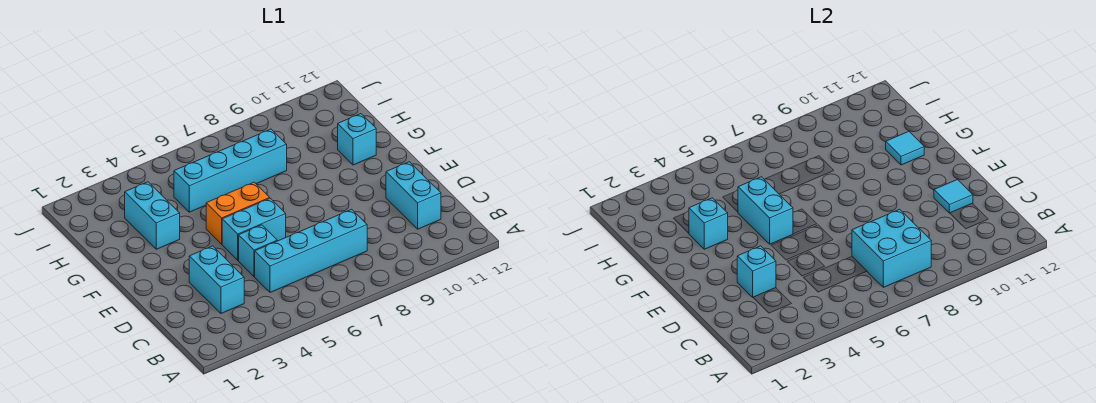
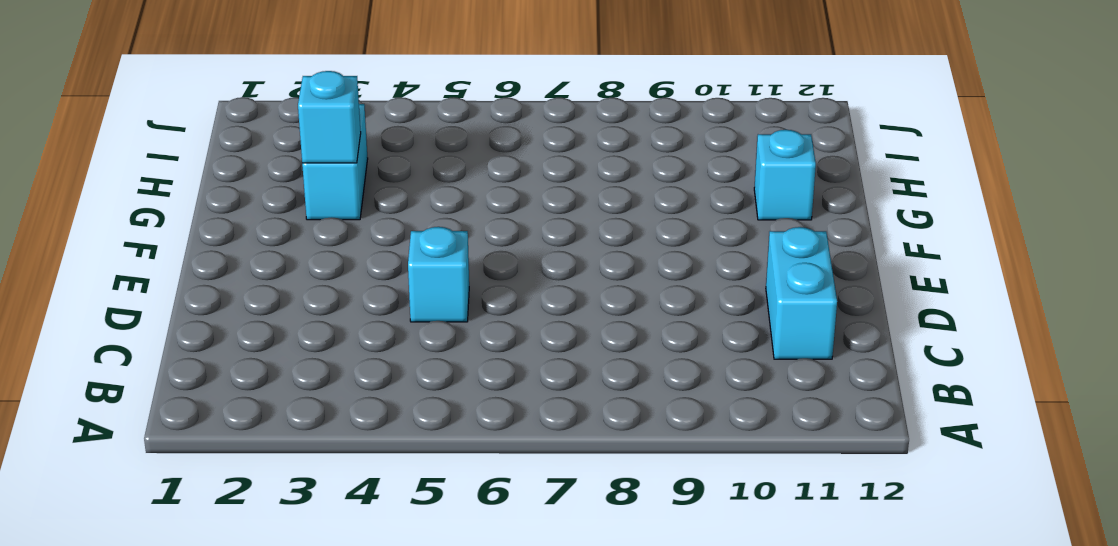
none -> cyan brick C3:D3 level 1
none -> cyan brick C5:C8 level 1
none -> cyan brick E5:E6 level 1

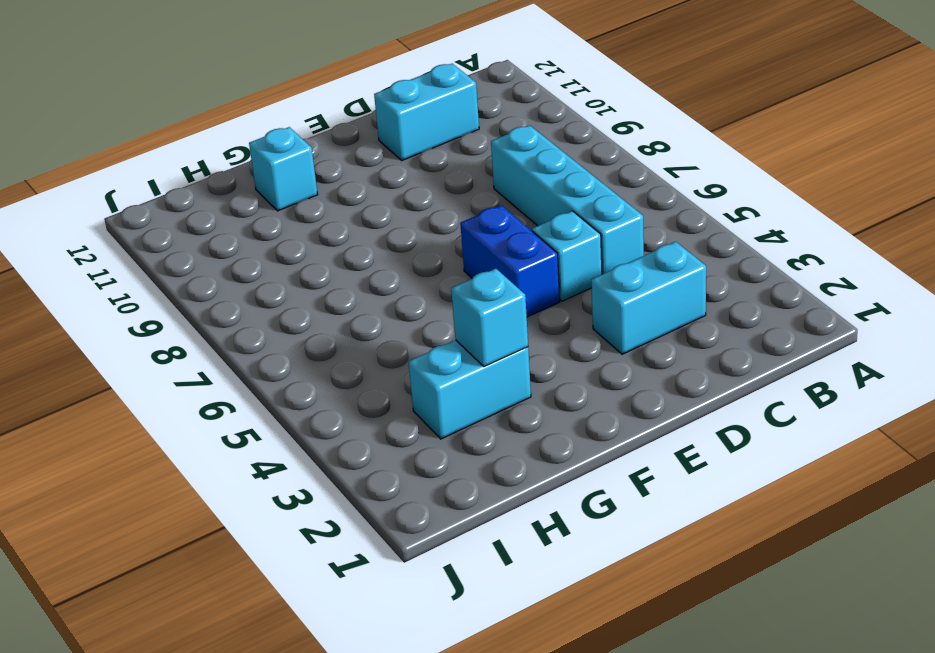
blue brick E5:E6 level 1 -> cyan brick E5:E6 level 1
none -> orange brick F5:F6 level 1
none -> cyan brick H5:H8 level 1
none -> cyan brick B7:C8 level 2

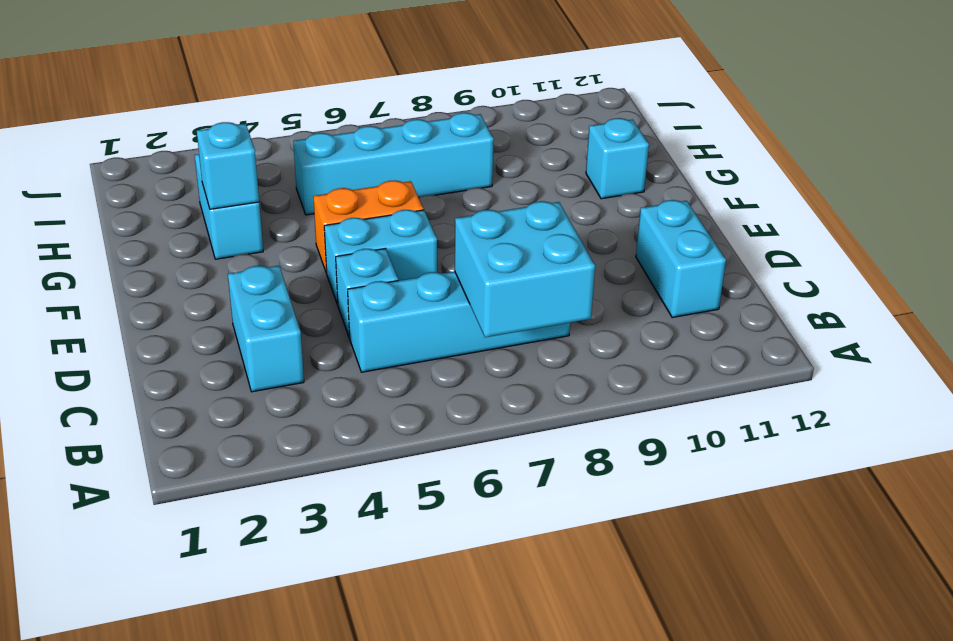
none -> cyan brick D3 level 2
none -> cyan tile D11 level 2
none -> cyan brick F5:G5 level 2

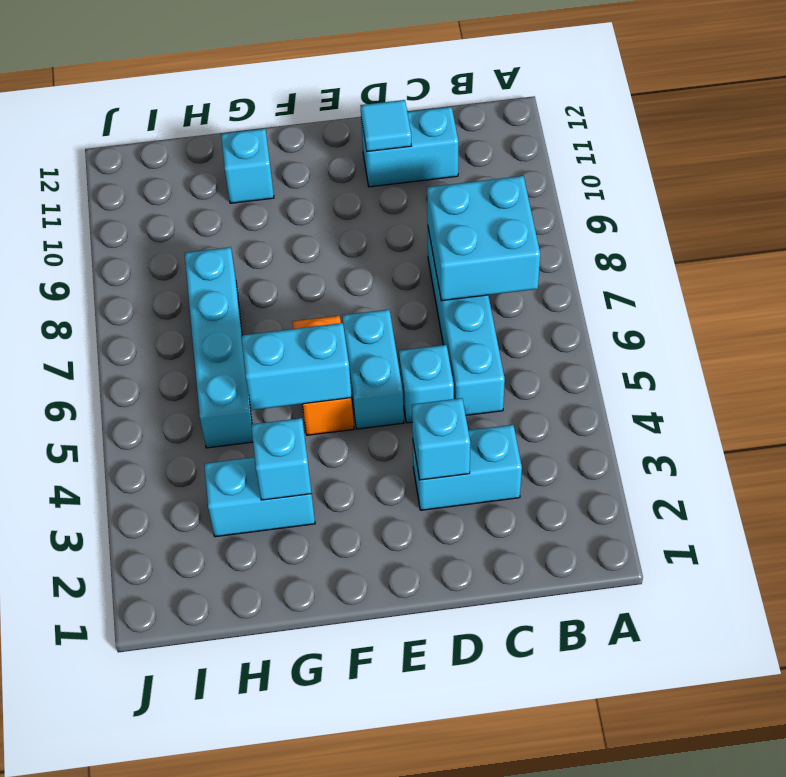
none -> cyan tile G11 level 2

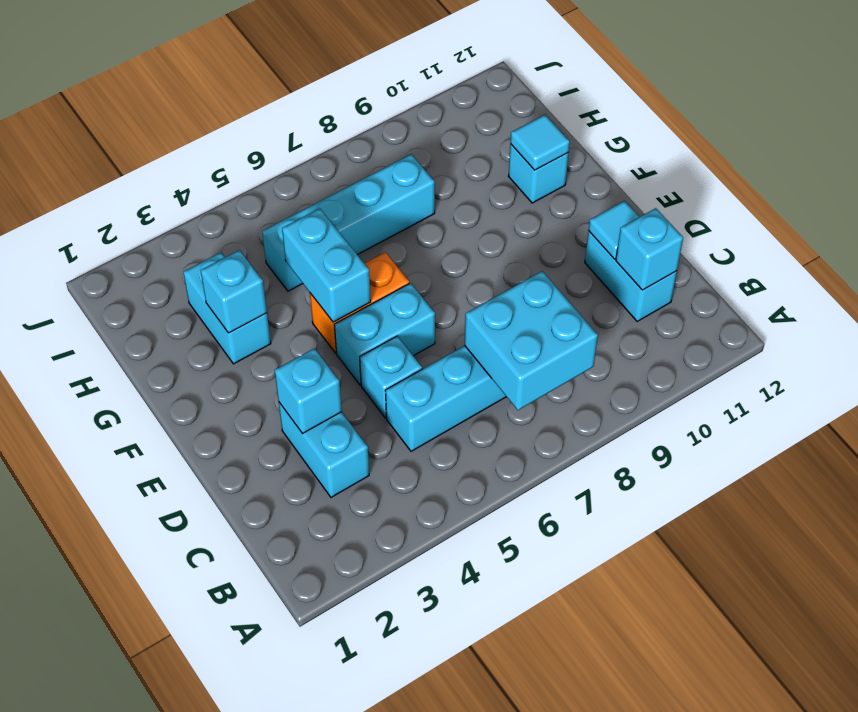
cyan brick C11 level 2 -> none

